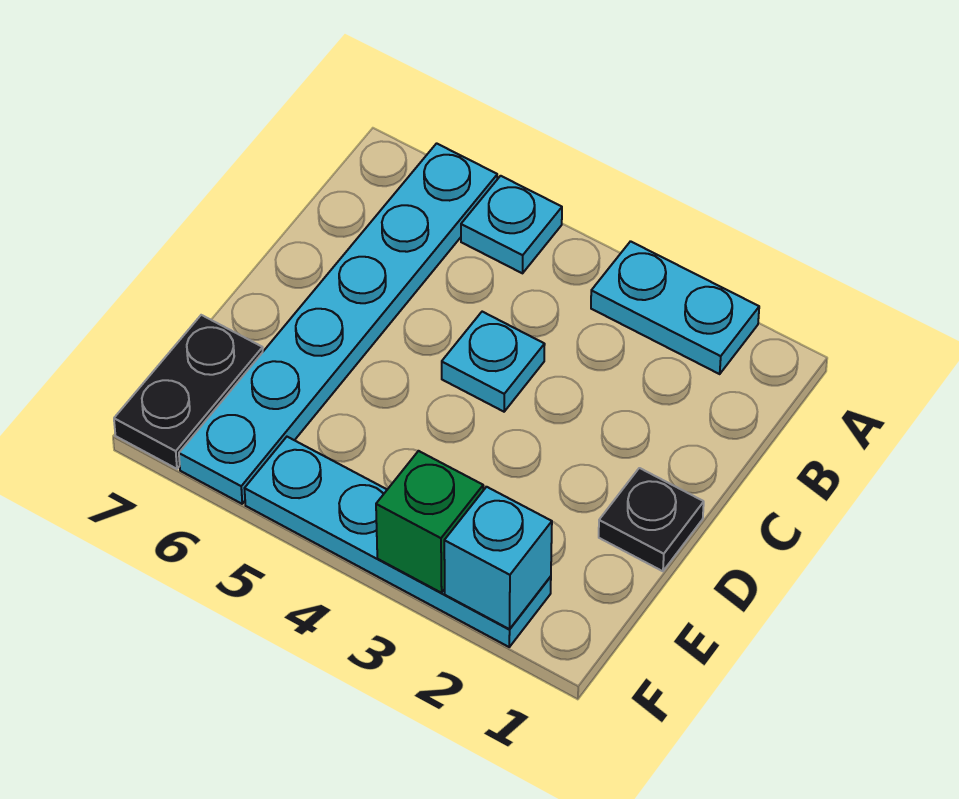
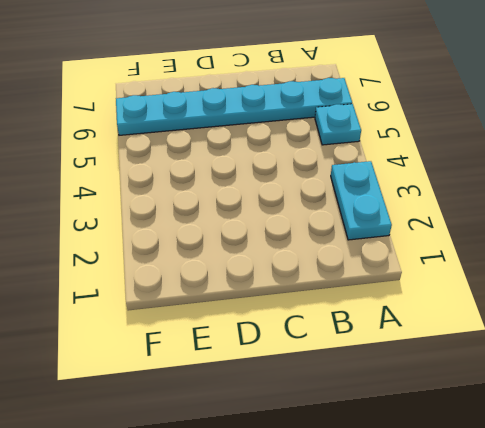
none -> cyan plate C4 level 1
none -> black plate D1 level 1

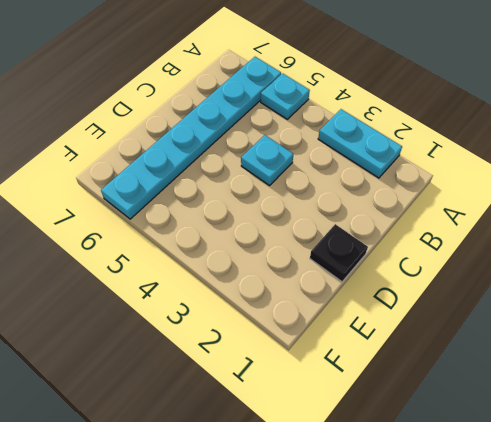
none -> black plate E7:F7 level 1
none -> cyan plate F2:F5 level 1

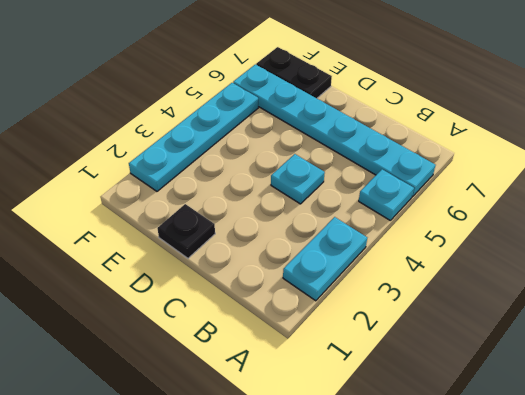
none -> cyan brick F2 level 2
none -> green brick F3 level 2

